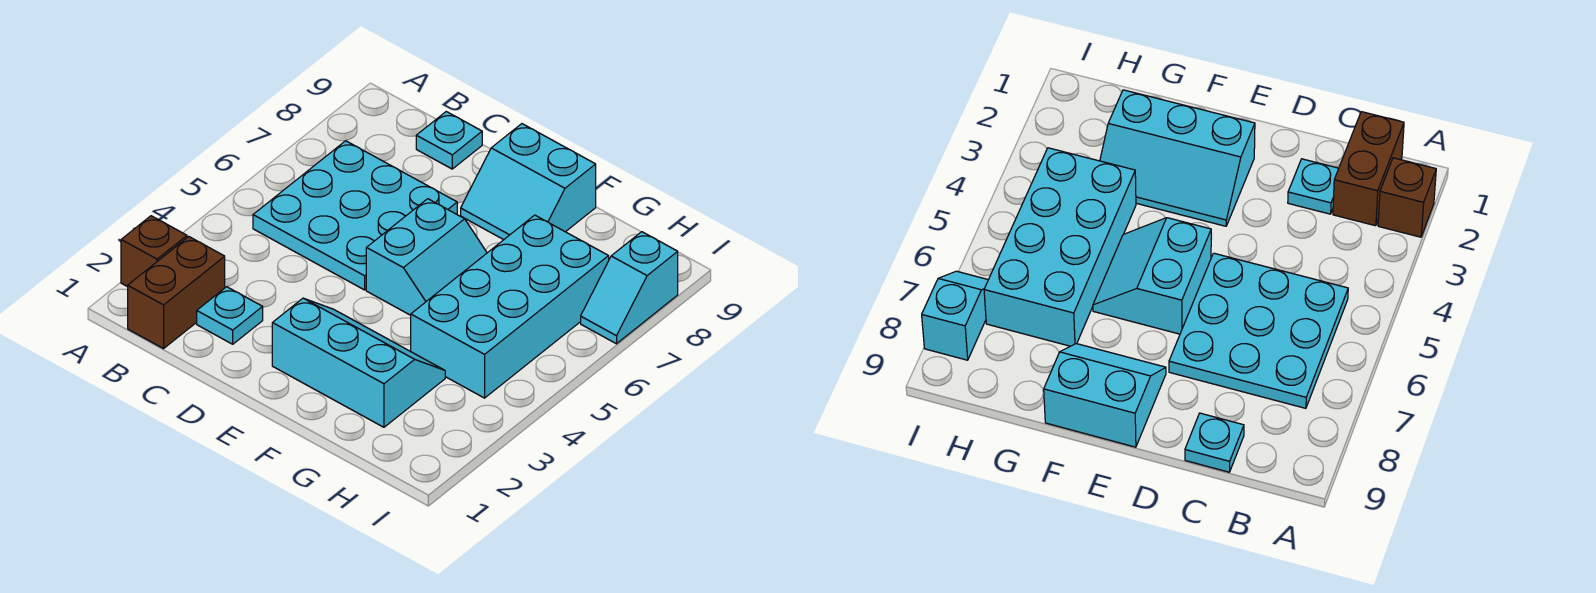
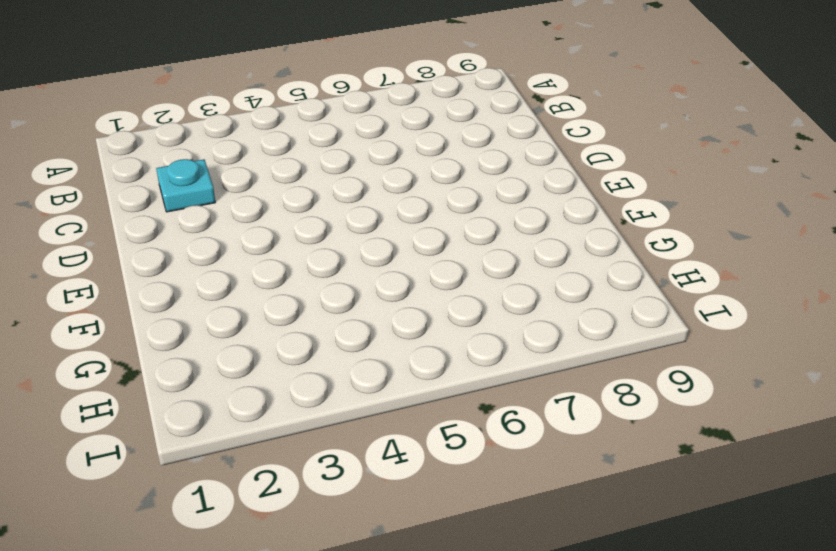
none -> brown brick A2 level 1
none -> brown brick B1:B2 level 1

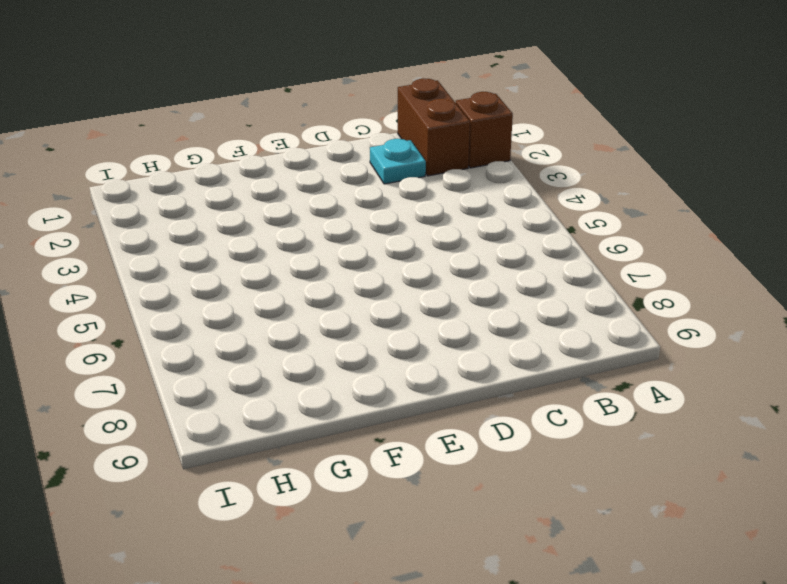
none -> cyan plate B5:D7 level 1
none -> cyan plate C9 level 1

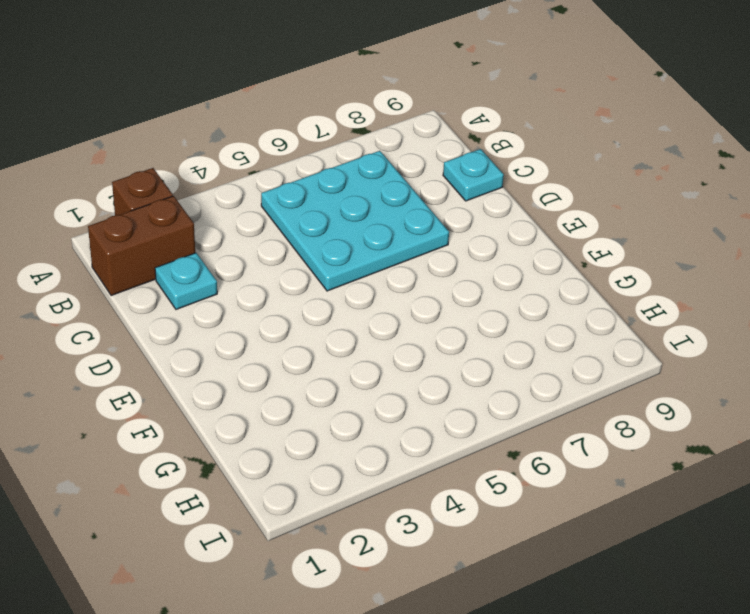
none -> cyan slope E2:G3 level 1 top 2
none -> cyan slope E5:F6 level 1 top E

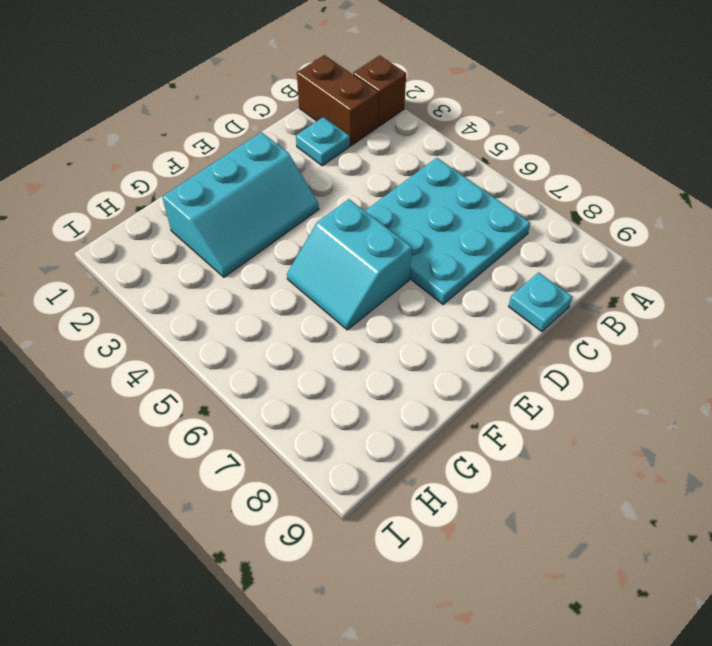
none -> cyan slope E8:F9 level 1 top 9
none -> cyan brick G4:H7 level 1

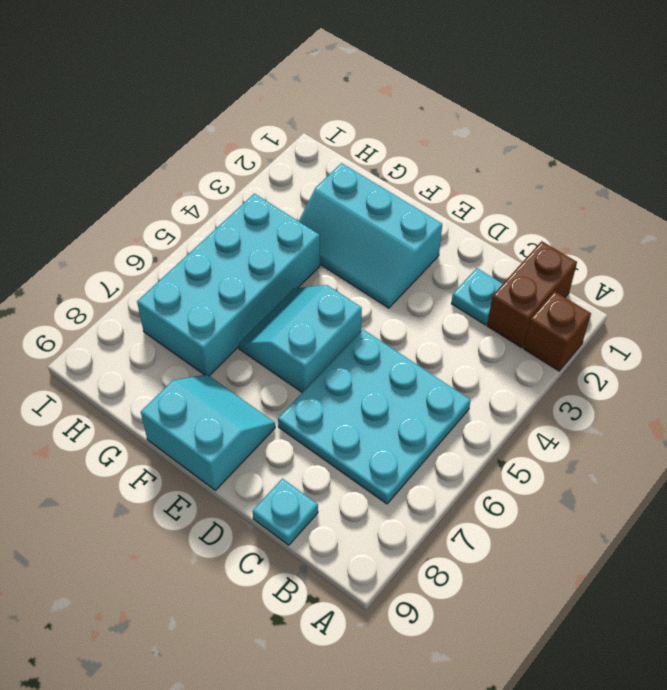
none -> cyan slope I7:I8 level 1 top 8

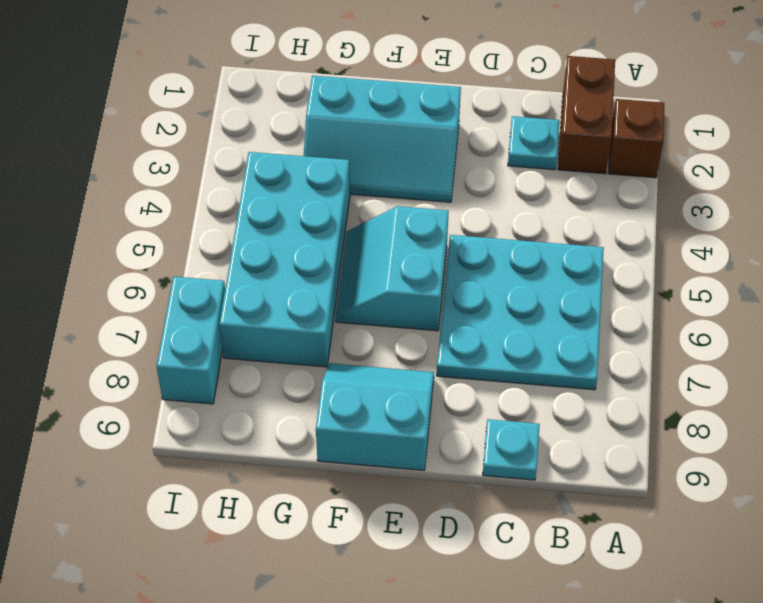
cyan brick I7:I8 level 1 -> cyan slope I7:I8 level 1 top 8

